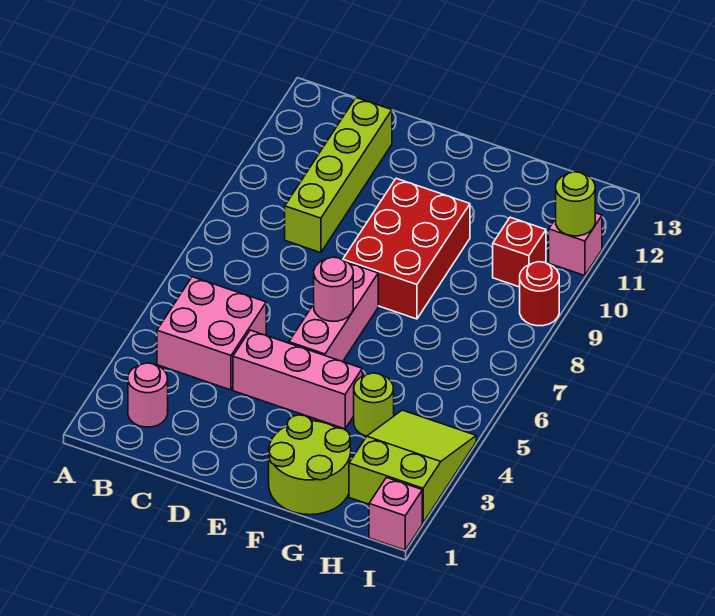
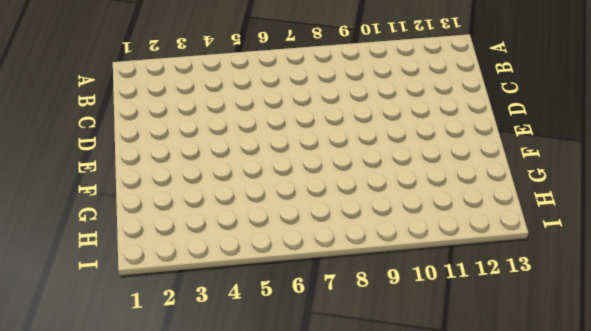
none -> pink round brick B2 level 1
none -> pink brick B4:C5 level 1
none -> lime brick C9:C12 level 1

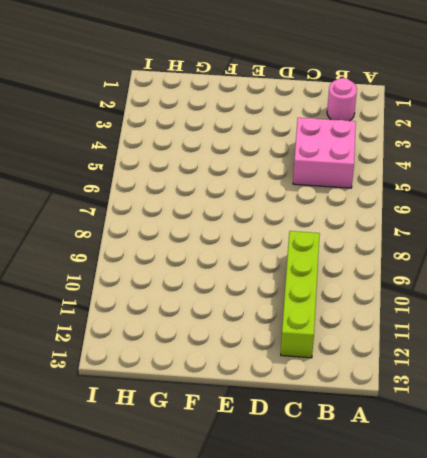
none -> pink brick D4:F4 level 1
none -> pink brick E5:E7 level 1
none -> red brick E8:F10 level 1

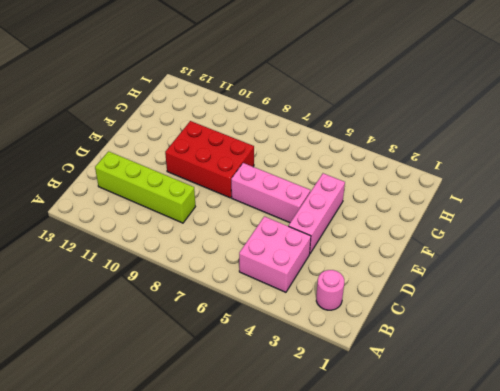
none -> lime round brick F1:G2 level 1
none -> lime round brick G4 level 1
none -> lime slope H2:I4 level 1 top 2

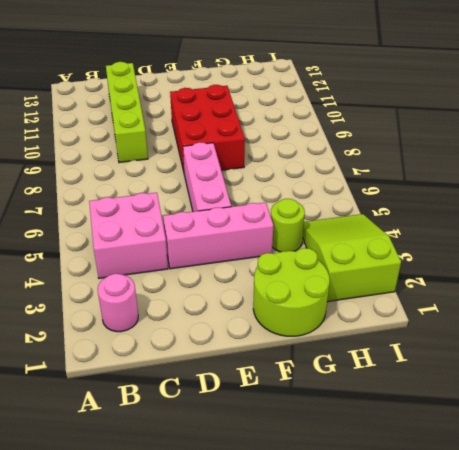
none -> red brick H10 level 1
none -> pink brick I1 level 1
none -> red round brick I9 level 1

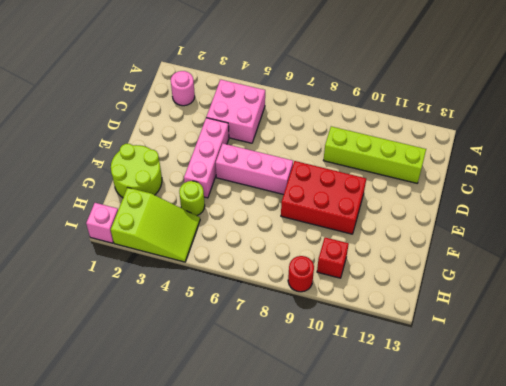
none -> pink brick I11 level 1
none -> pink round brick E6 level 2
none -> lime round brick I11 level 2

